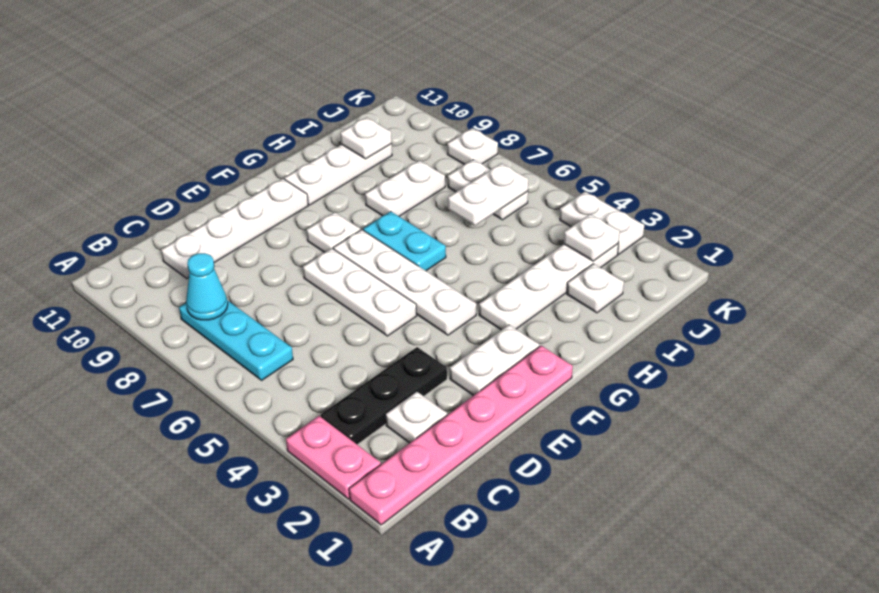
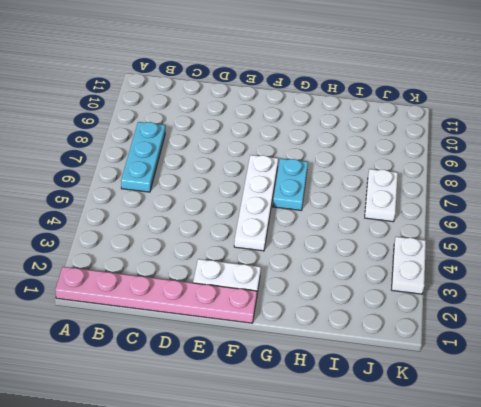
none -> pink plate A2:A3 level 1
none -> black plate B3:D3 level 1
none -> white plate C2 level 1

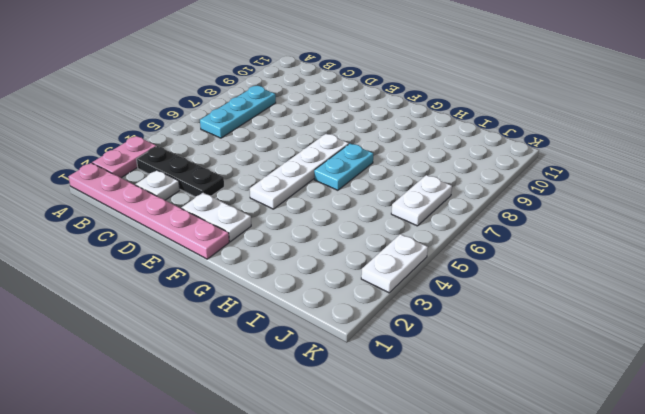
none -> white plate C10:F10 level 1
none -> white plate E5:E7 level 1
none -> white plate F8 level 1

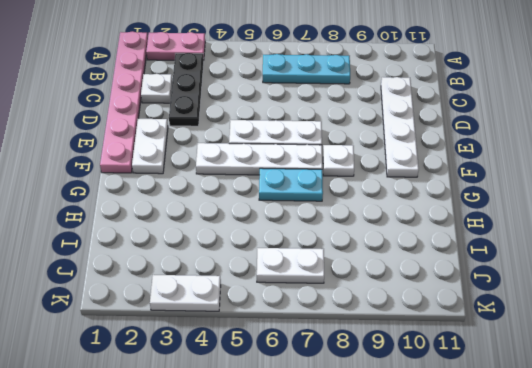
none -> white plate G3:J3 level 1
none -> white plate G10:I10 level 1
none -> white plate H8:I8 level 1

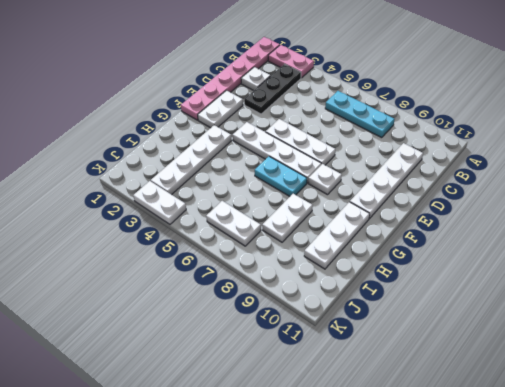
none -> white plate I2 level 1
none -> white plate K8 level 1
none -> cyan cone B8 level 2

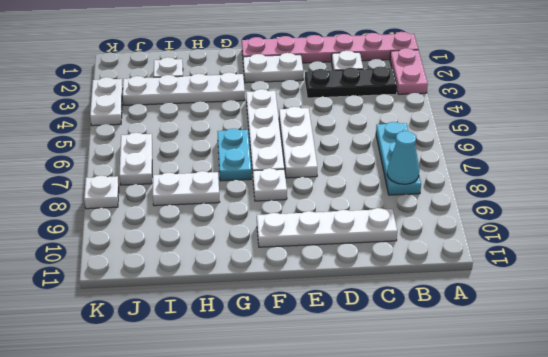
none -> white plate G10:I10 level 1
none -> white plate I6:J6 level 2
none -> white plate I10 level 2

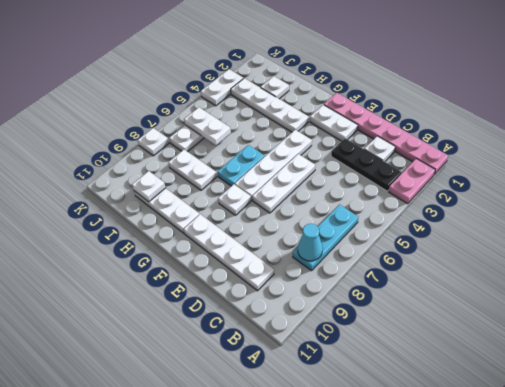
none -> white plate J3 level 2

